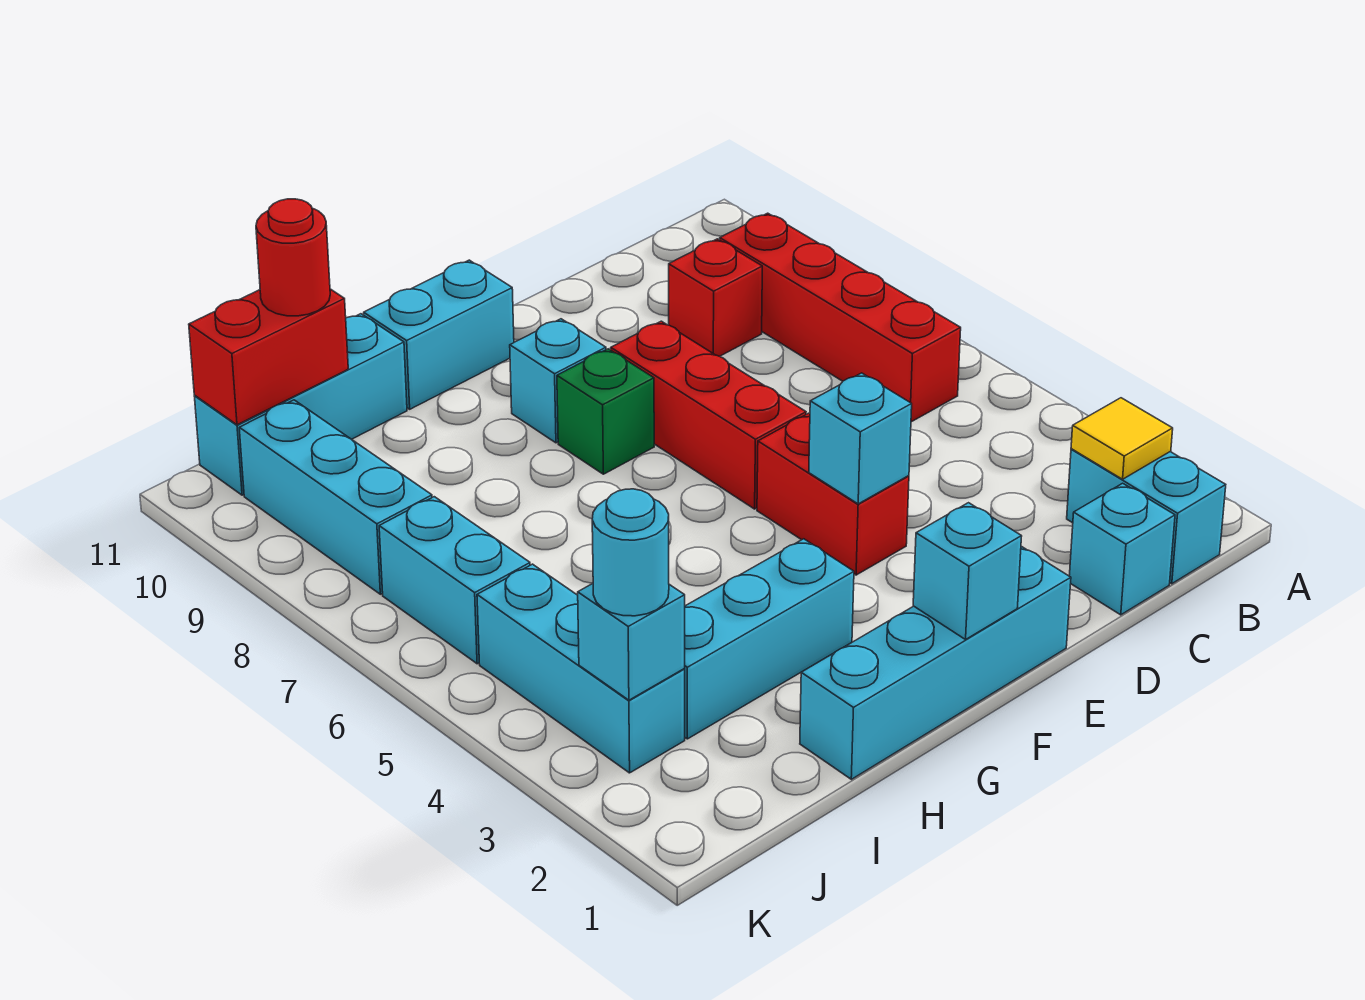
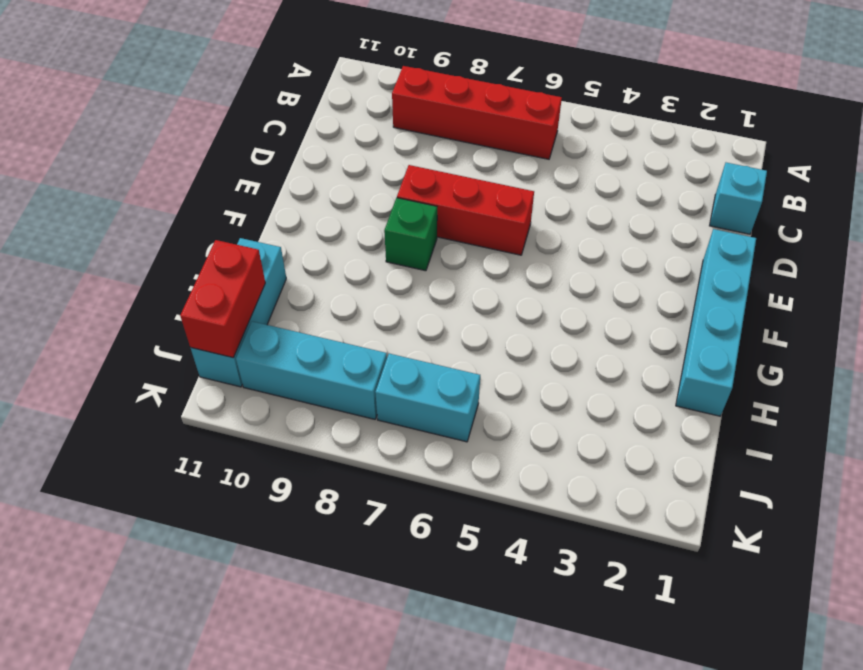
none -> cyan brick B1:B2 level 1
none -> red brick C9 level 1
none -> red brick E4:E5 level 1

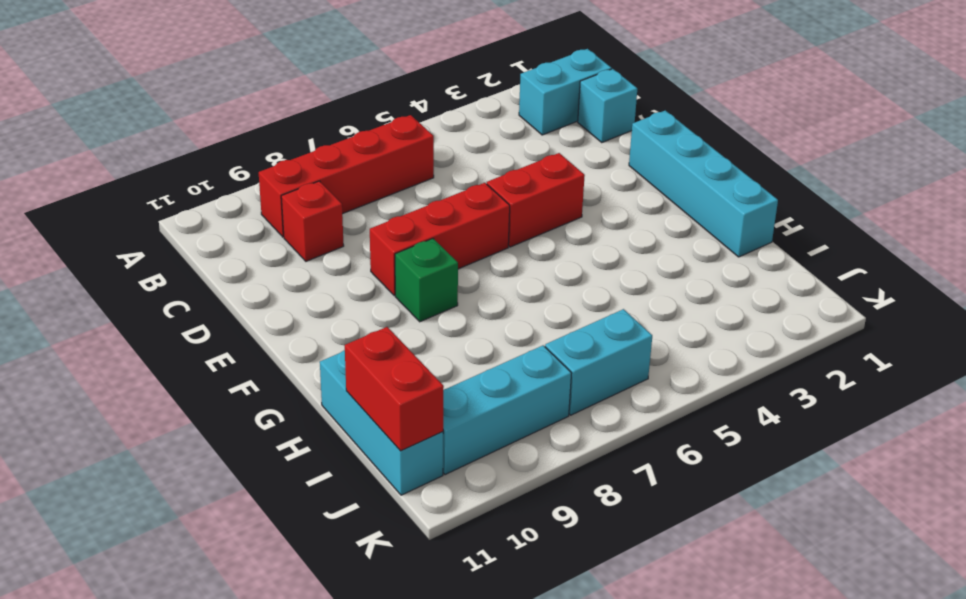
none -> cyan brick F9 level 1
none -> cyan brick F11:G11 level 1
none -> cyan brick G3:I3 level 1

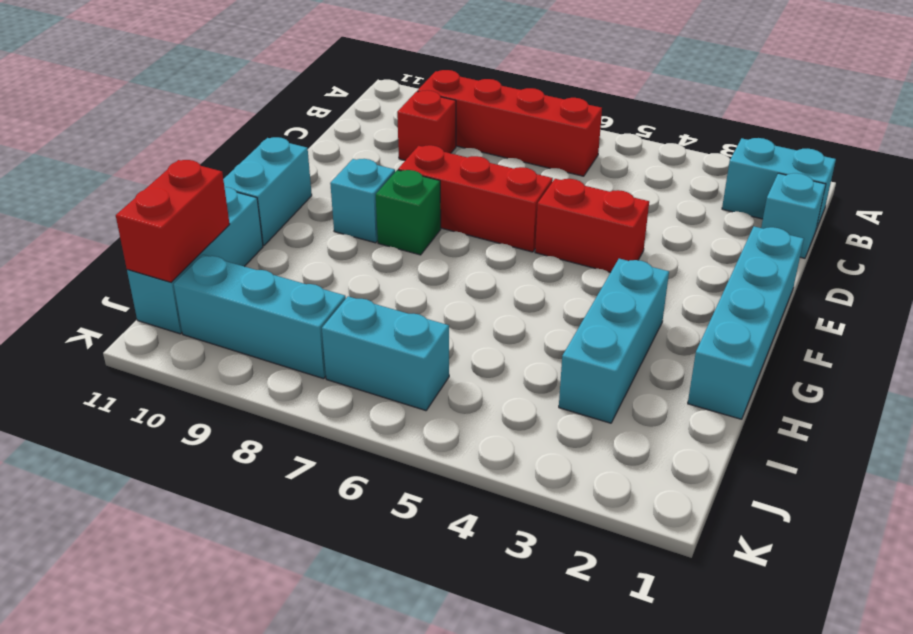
none -> cyan brick J3:J5 level 1
none -> yellow tile B2 level 2
none -> cyan brick E4 level 2

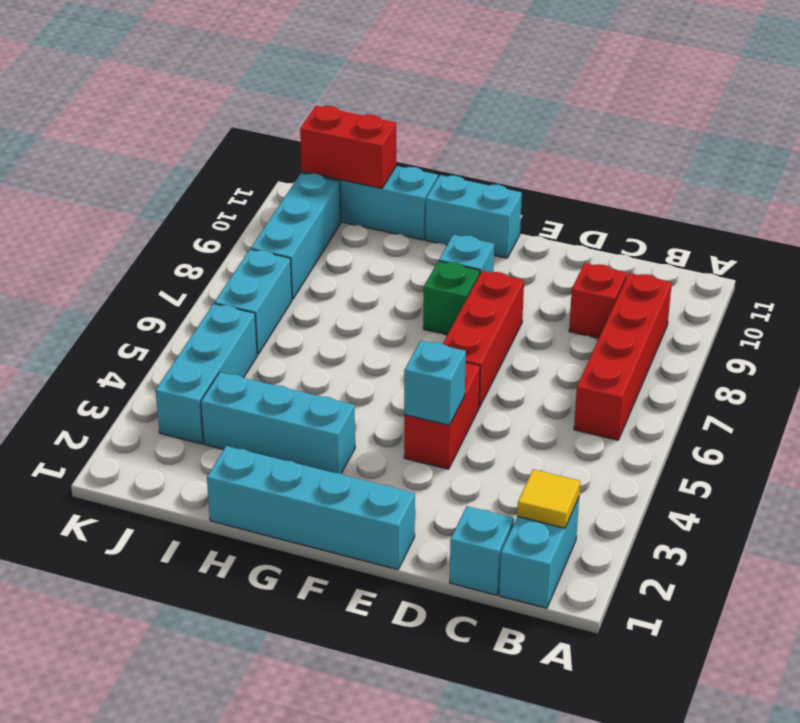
none -> cyan brick F1 level 2
none -> cyan brick J3 level 2
none -> red round brick I11 level 3

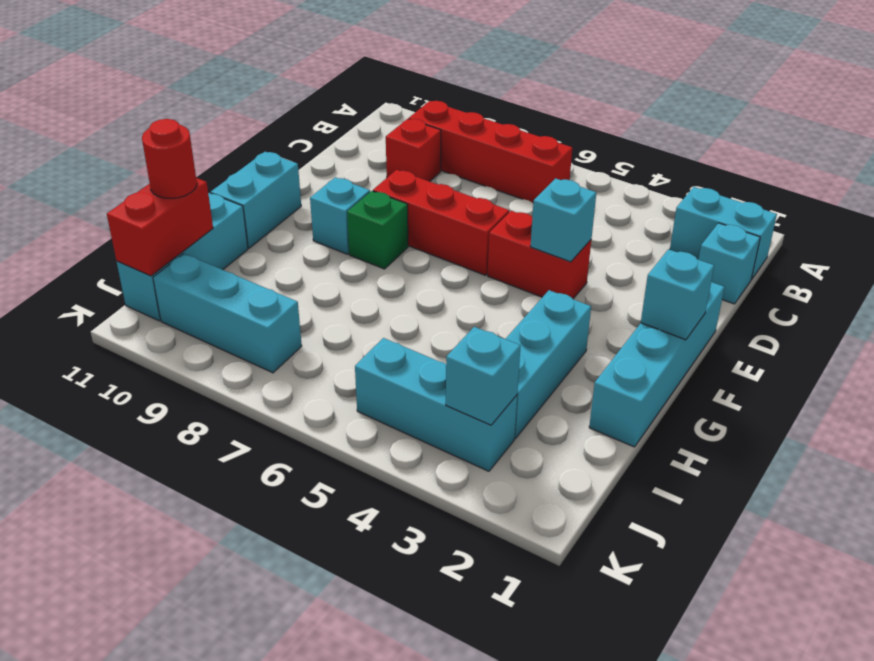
none -> cyan brick J6:J7 level 1
none -> yellow tile B2 level 2
none -> cyan round brick J3 level 3

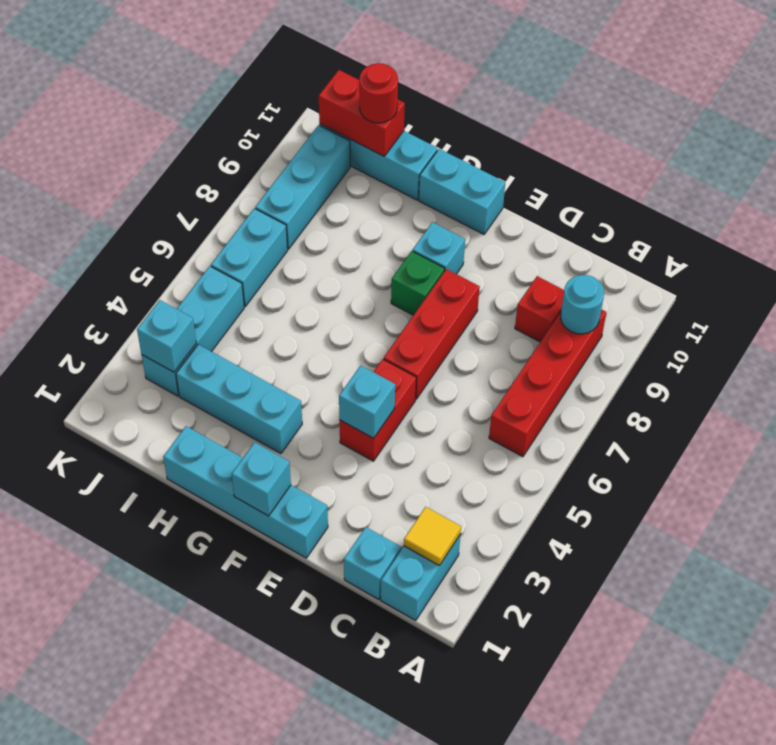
cyan round brick B9 level 2 -> cyan round brick J3 level 3

